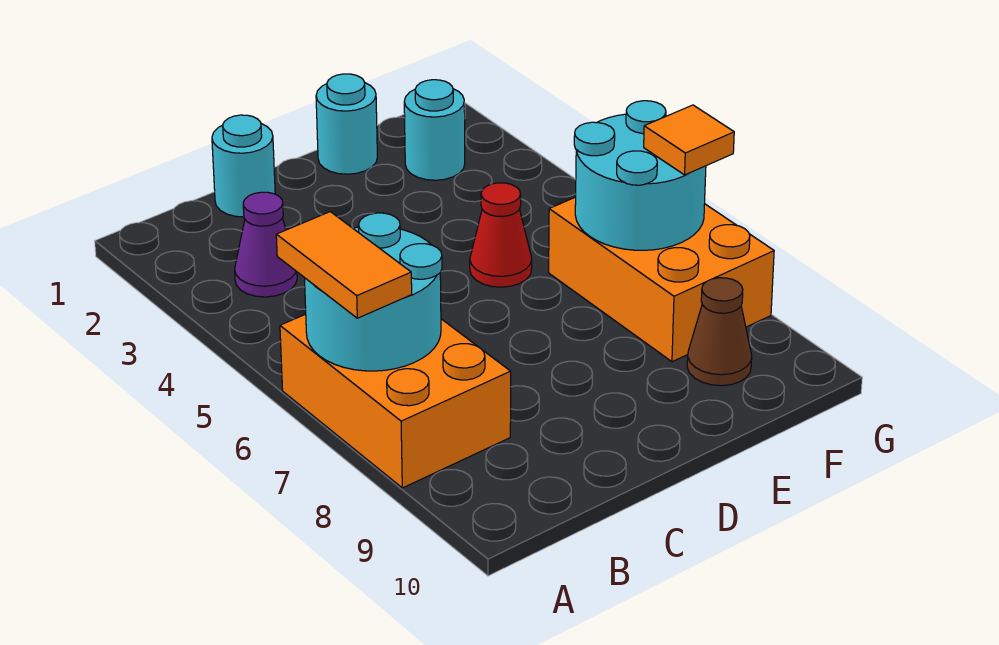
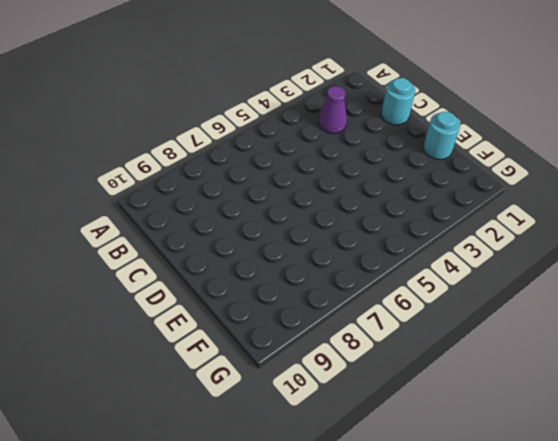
none -> orange brick A6:B8 level 1
none -> red cone E5 level 1
none -> cyan round brick F2 level 1

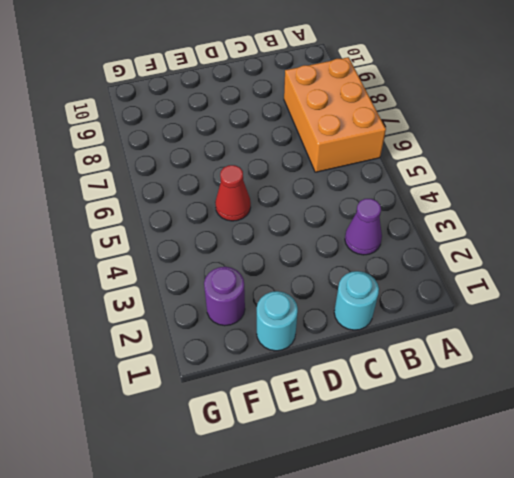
purple round brick F2 level 1 -> cyan round brick F2 level 1
none -> orange brick F6:G8 level 1
none -> brown cone F9 level 1
none -> cyan round brick A6:B7 level 2

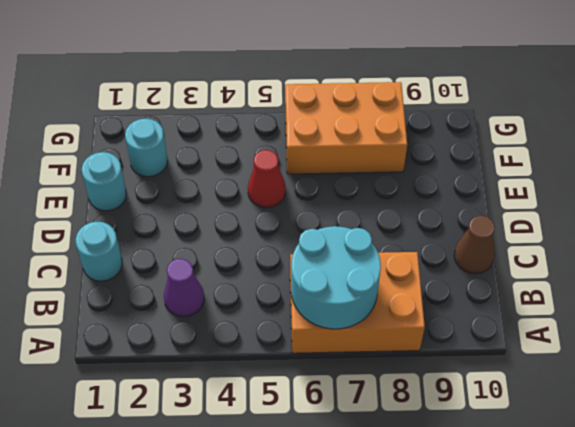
brown cone C10 level 1 -> brown cone F9 level 1
none -> cyan round brick F6:G7 level 2
none -> orange tile A6:A7 level 3
none -> orange tile G7 level 3

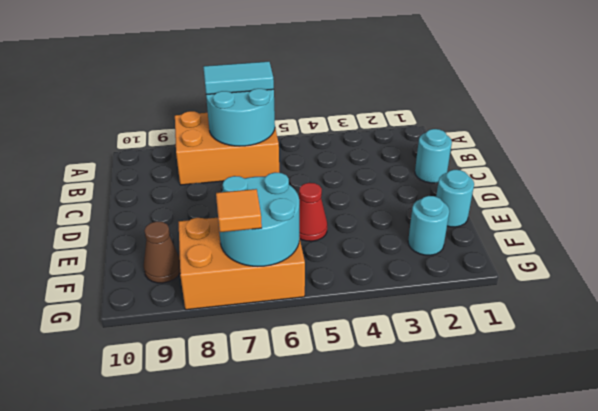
cyan tile A6:A7 level 3 -> orange tile A6:A7 level 3
none -> purple cone B3 level 1

